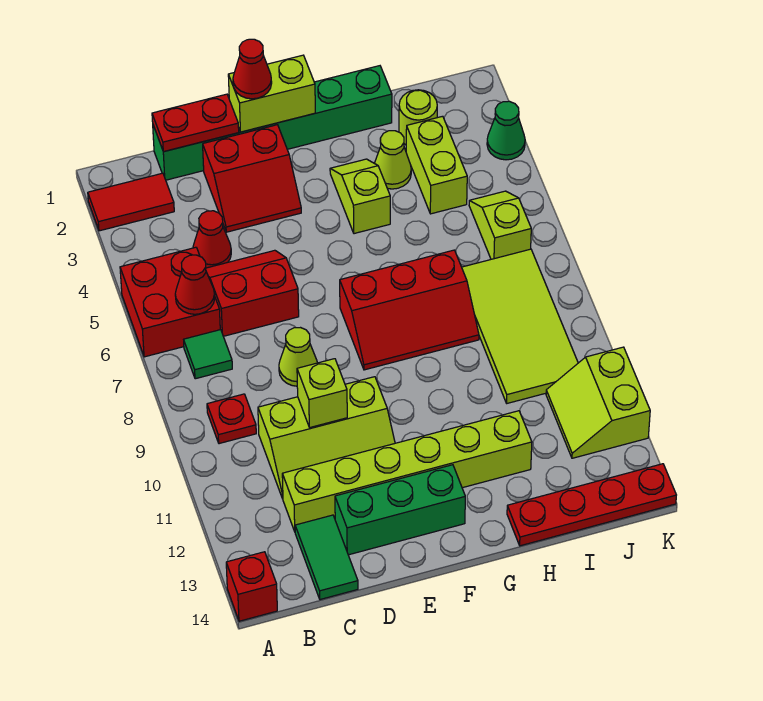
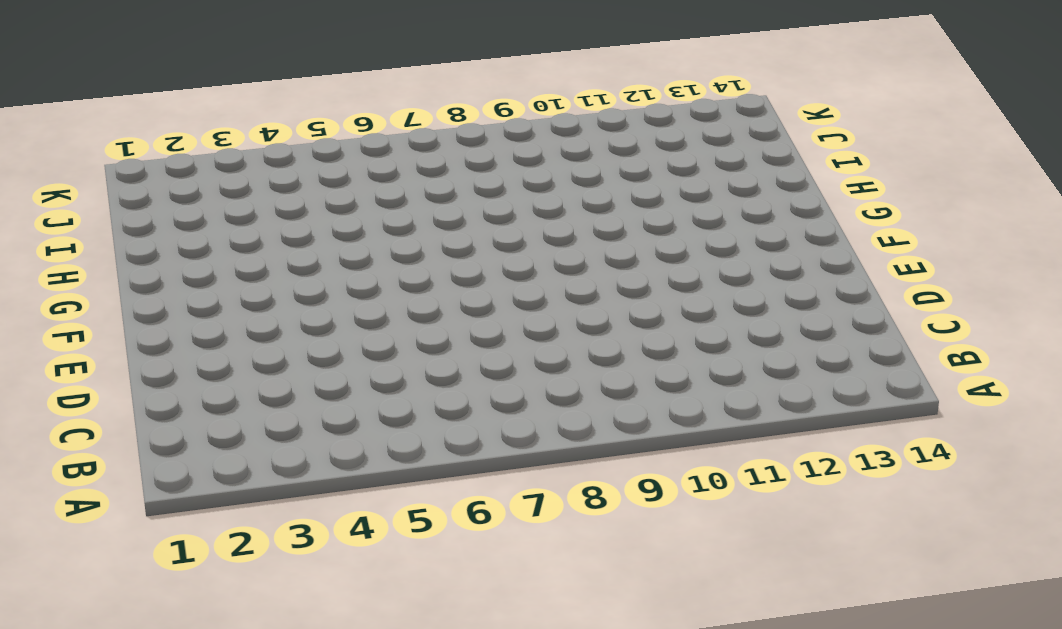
none -> red tile A2:B2 level 1
none -> red brick A5:B6 level 1
none -> red brick A14 level 1

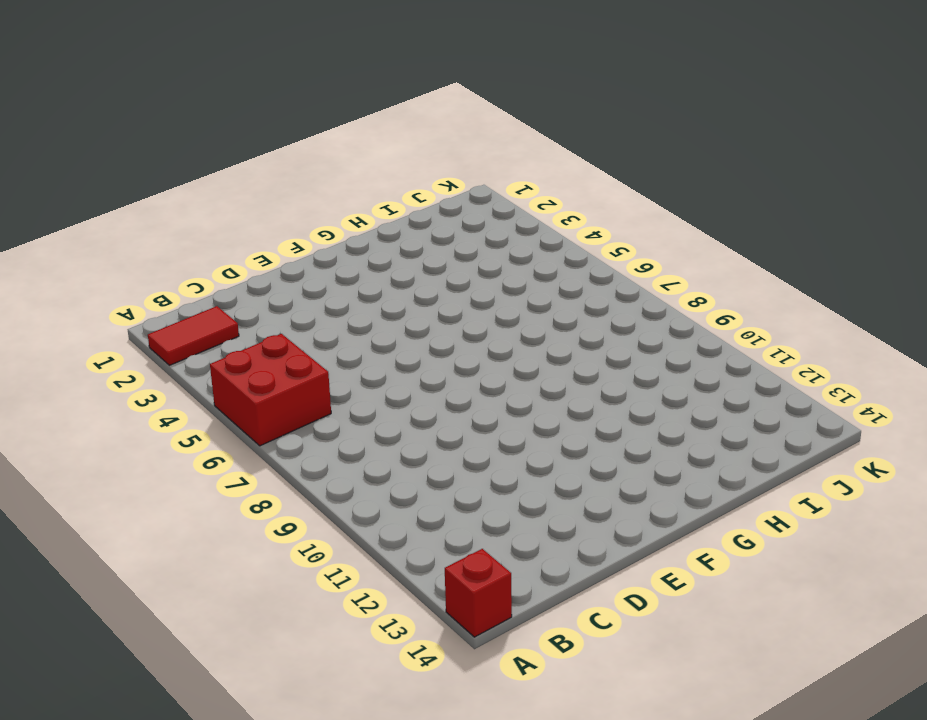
none -> green tile B7 level 1
none -> red plate B9 level 1
none -> green brick C1:H1 level 1

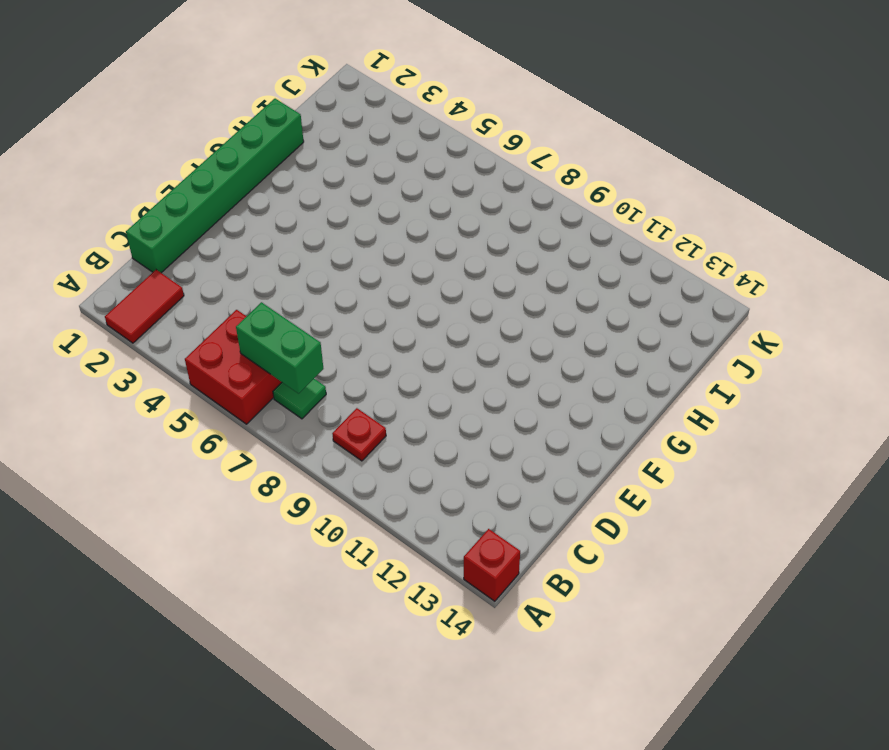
green brick B6:B7 level 2 -> red cone B6 level 2
none -> red cone C4 level 1
none -> red slope C5:D6 level 1 top 6
none -> lime slope C10:E11 level 1 top 10

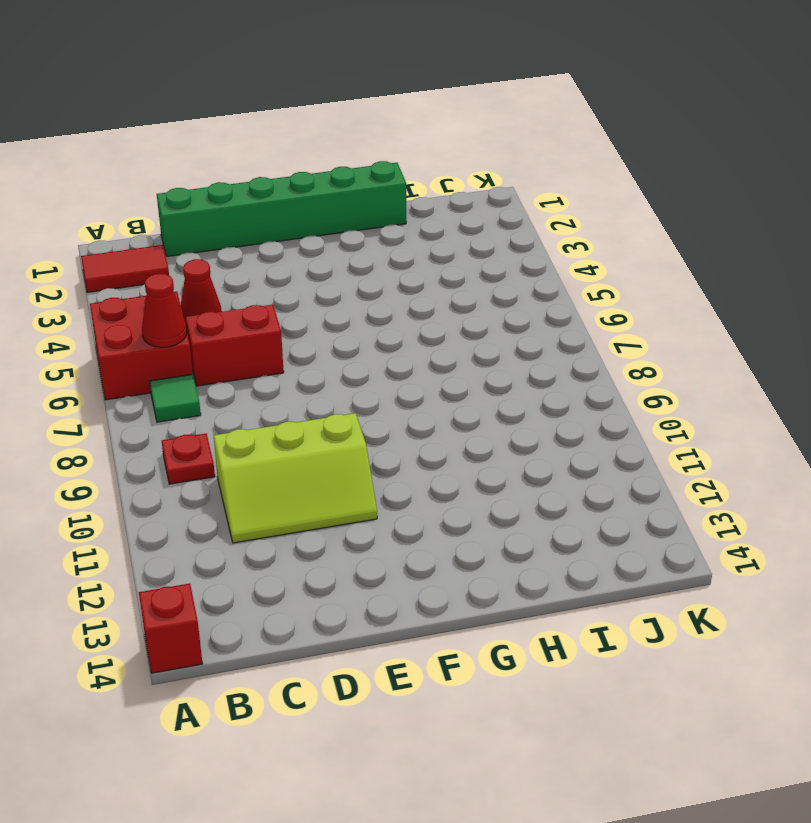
none -> lime brick C12:H12 level 1
none -> green tile C13:C14 level 1
none -> red slope D2:E3 level 1 top 2

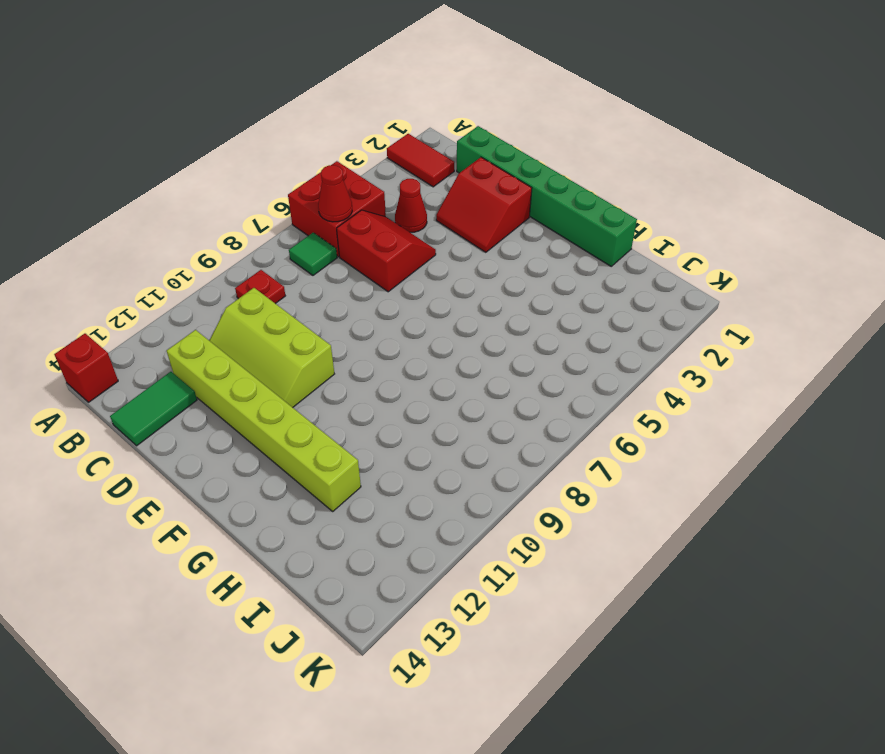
none -> lime cone D8 level 1
none -> green brick D13:F13 level 1
none -> red slope F7:H8 level 1 top 7

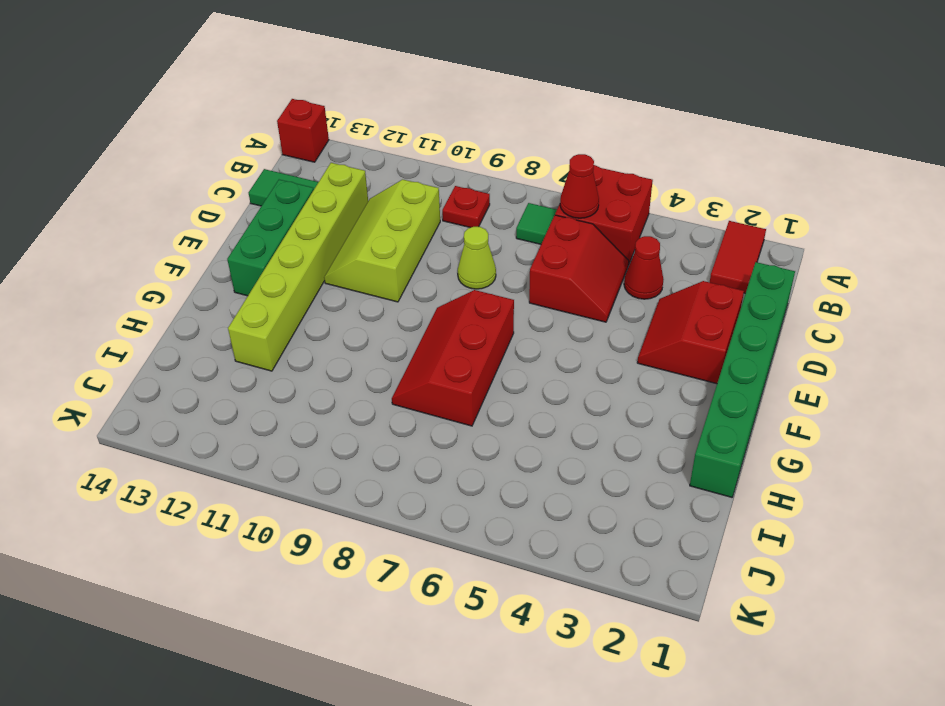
none -> lime slope G3:G4 level 1 top 4
none -> lime cone H3 level 1
none -> red plate H14:K14 level 1

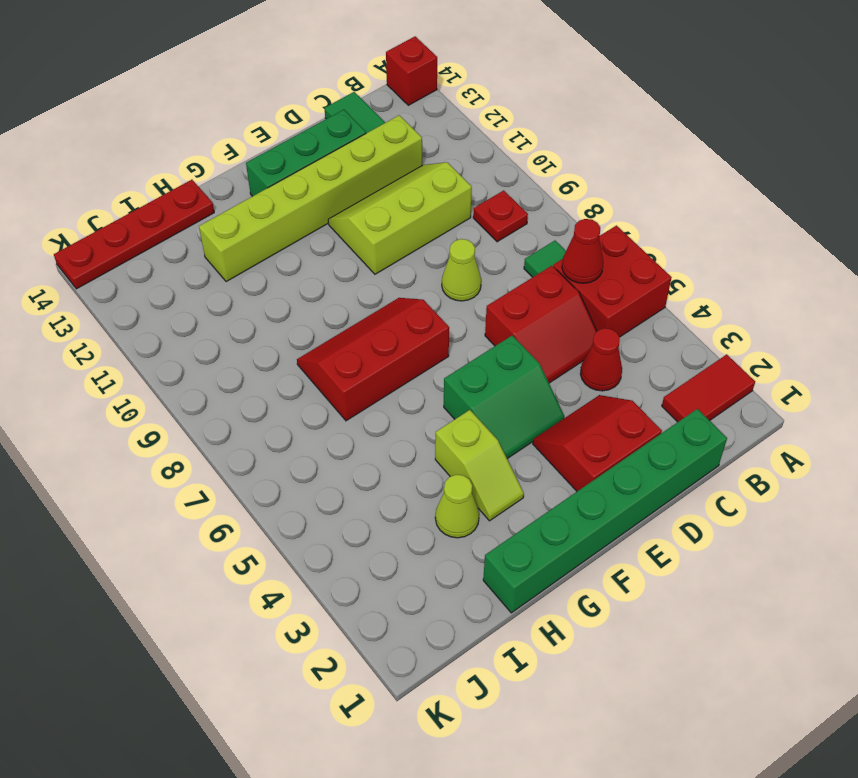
green slope E4:F5 level 1 top 5 -> none
none -> lime round brick I2 level 1
none -> lime brick I3:I4 level 1
none -> lime tile I7:J10 level 1

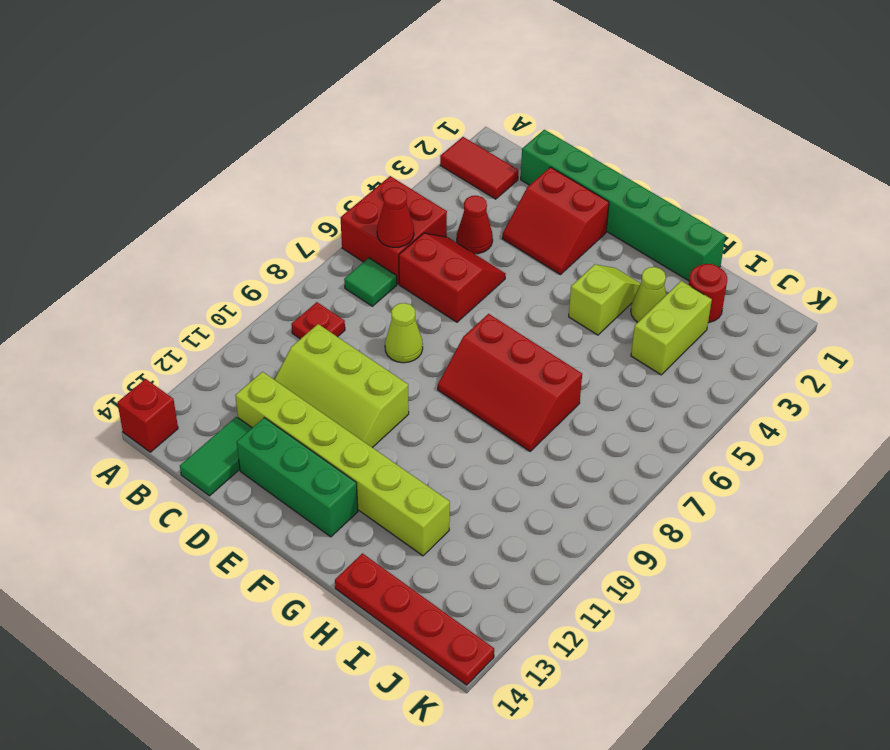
red round brick I2 level 1 -> lime round brick I2 level 1
none -> lime tile I7:J10 level 1
none -> lime slope J5:J6 level 1 top 6
none -> lime slope J11:K12 level 1 top K

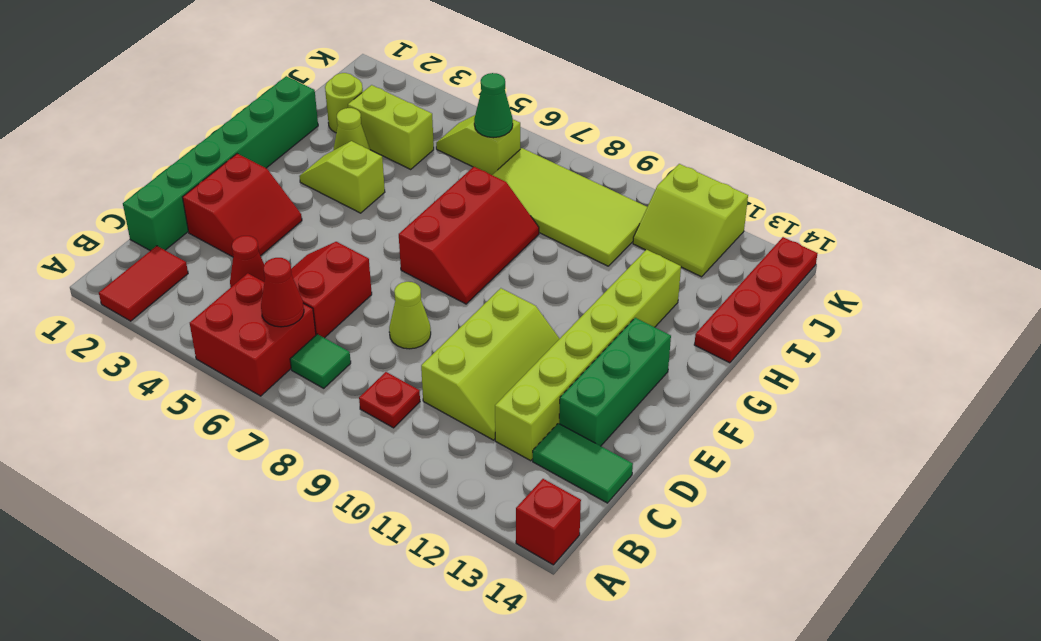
green cone J6 level 2 -> green cone K3 level 1
none -> red plate C1:D1 level 2
none -> lime brick D10 level 2
none -> lime brick E1:F1 level 2

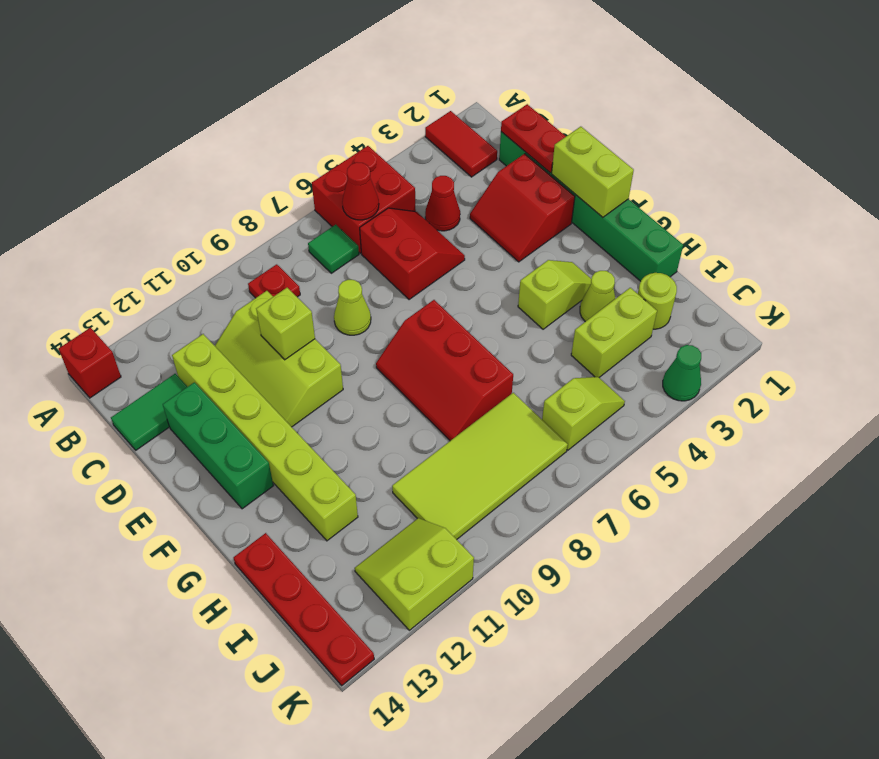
none -> red cone E1 level 3

